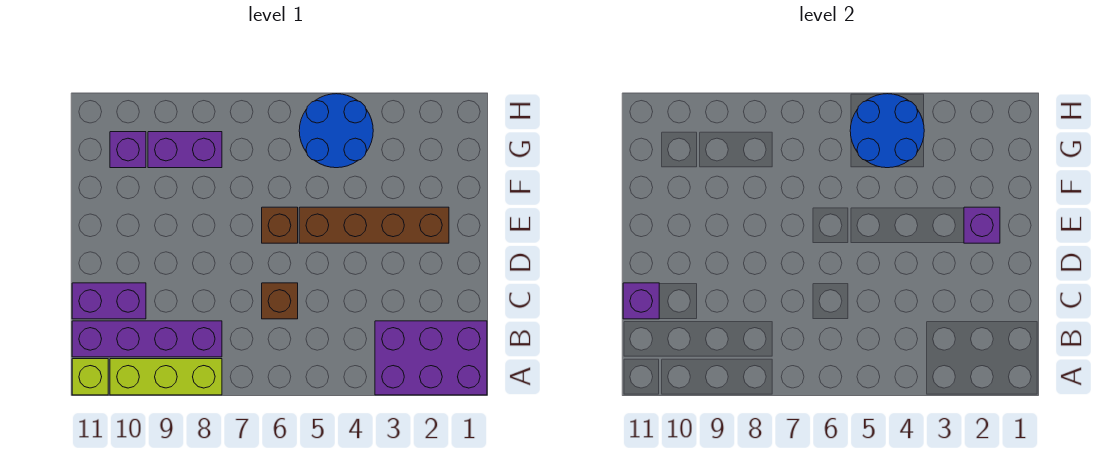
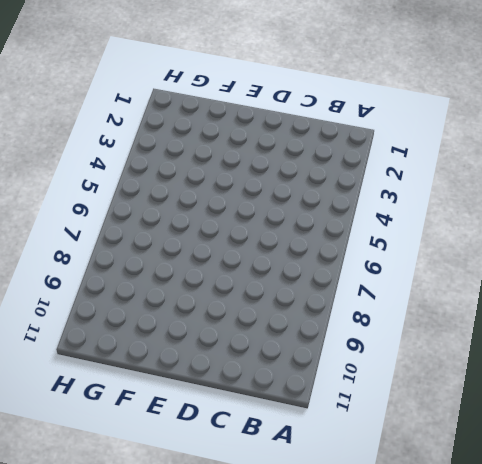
none -> purple brick A1:B3 level 1
none -> lime brick A8:A10 level 1
none -> lime brick A11 level 1

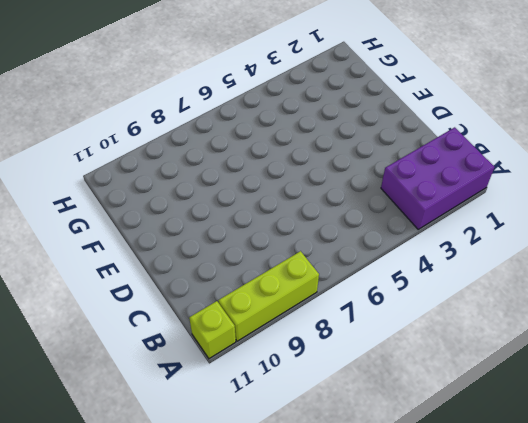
none -> purple brick B8:B11 level 1
none -> brown brick C6 level 1
none -> purple brick C10:C11 level 1

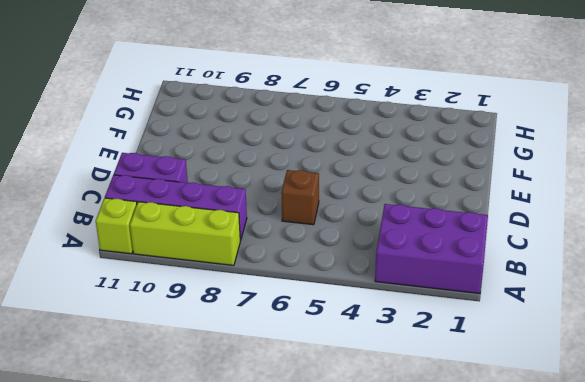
none -> brown brick E2:E5 level 1
none -> brown brick E6 level 1
none -> blue round brick G4:H5 level 1

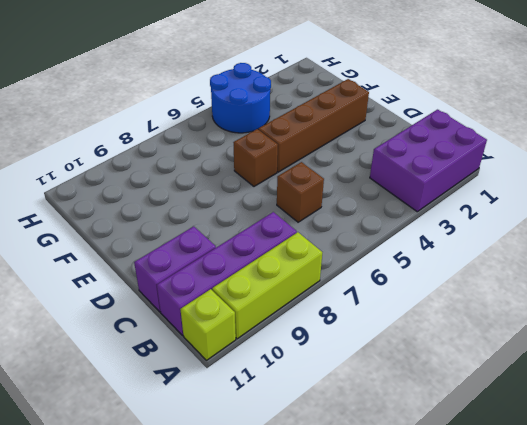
none -> purple brick G8:G9 level 1
none -> purple brick G10 level 1
none -> purple brick C11 level 2

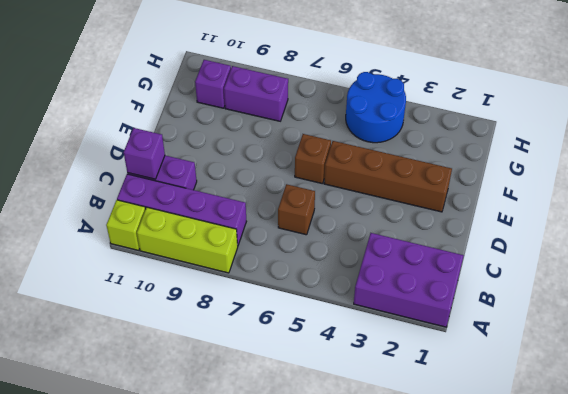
none -> purple brick E2 level 2
none -> blue round brick G4:H5 level 2

